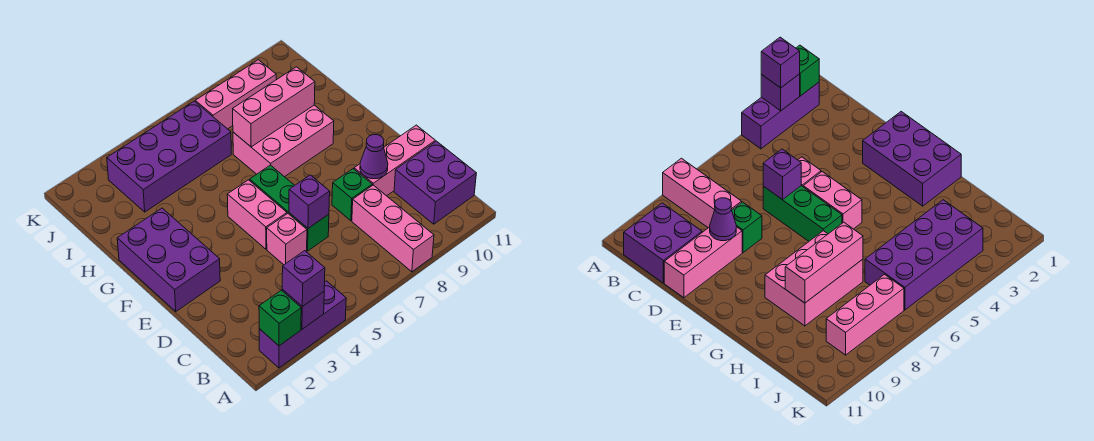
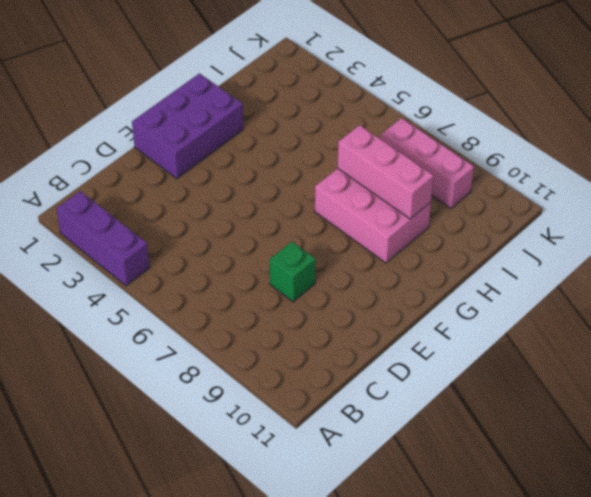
none -> pink brick A8:C8 level 1
none -> purple brick B10:C11 level 1
none -> pink brick D5 level 1

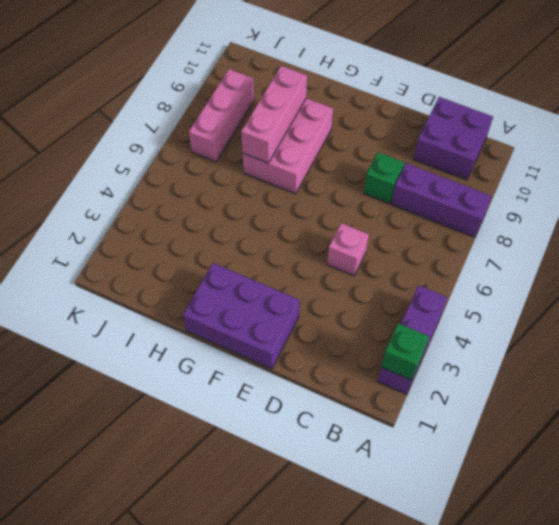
purple brick A8:C8 level 1 -> pink brick A8:C8 level 1
none -> green brick D6:F6 level 1
none -> pink brick D9:D11 level 1
none -> pink brick E5:F5 level 1

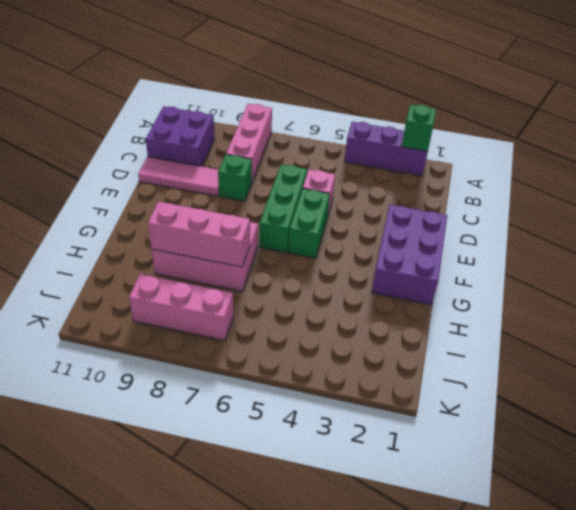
pink tile D9:D11 level 1 -> pink brick D9:D11 level 1
green brick E5:F5 level 1 -> pink brick E5:F5 level 1
none -> purple brick I3:J6 level 1
none -> purple brick A3 level 2
none -> purple brick D6 level 2

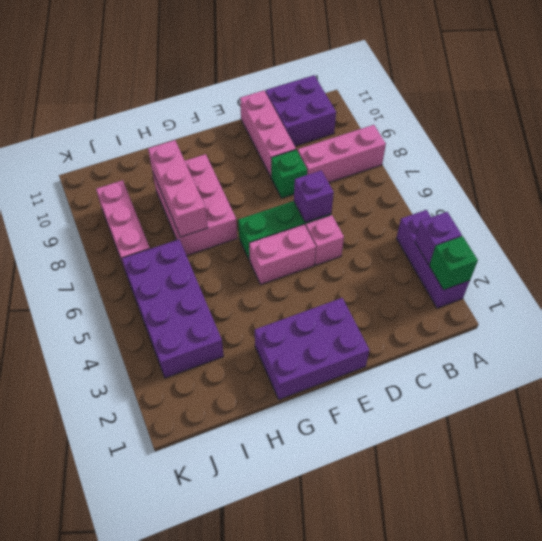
none -> purple cone D9 level 2
none -> purple brick A3 level 3

